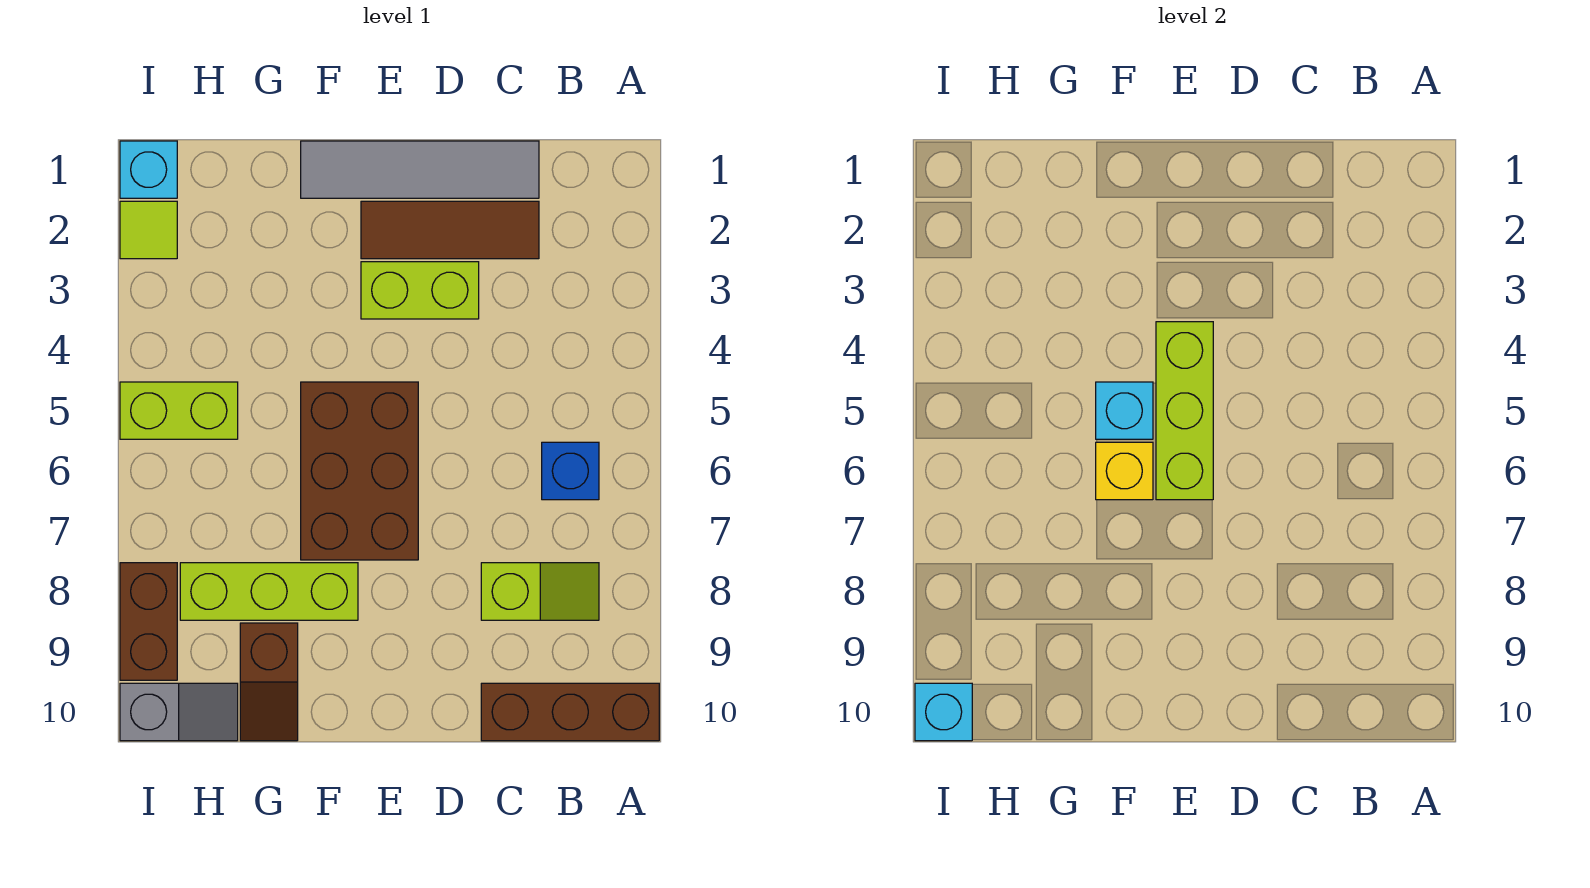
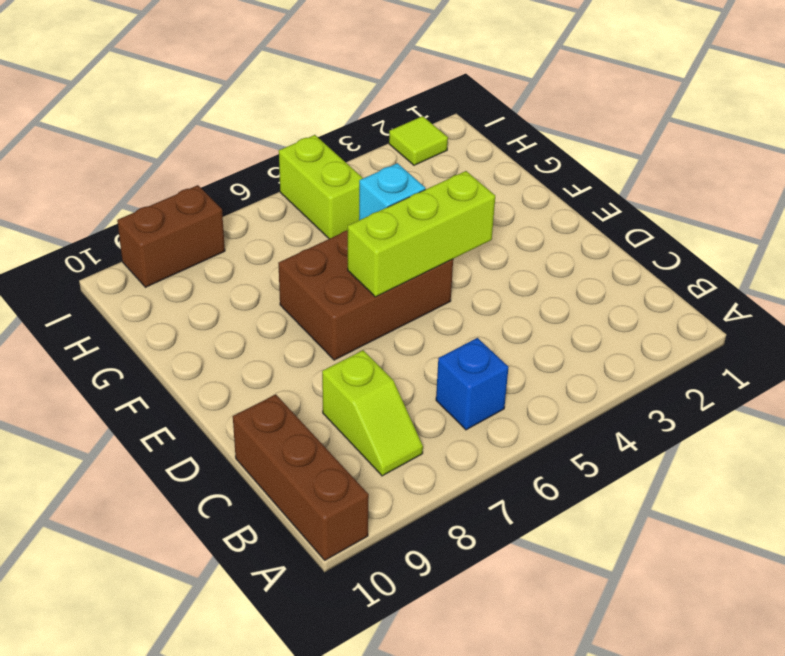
none -> grey tile C1:F1 level 1
none -> brown tile C2:E2 level 1
none -> lime brick D3:E3 level 1

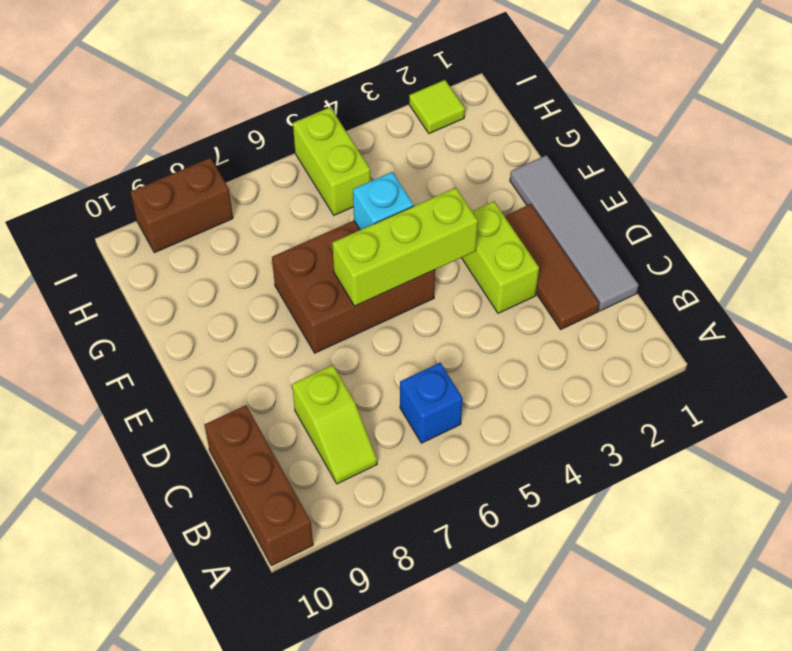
none -> lime brick F8:H8 level 1
none -> brown slope G9:G10 level 1 top 9
none -> grey slope H10:I10 level 1 top I

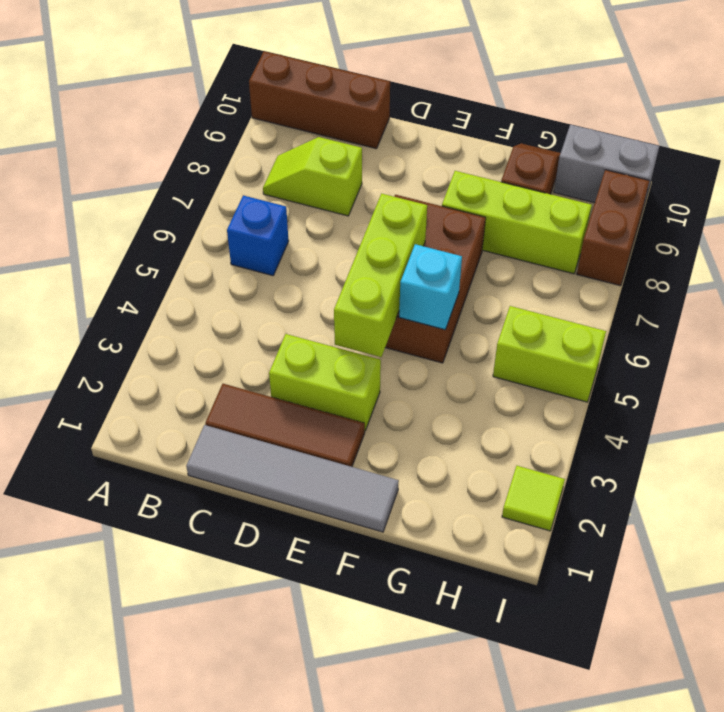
grey brick H10:I10 level 1 -> grey slope H10:I10 level 1 top I
none -> cyan brick I1 level 1
none -> yellow brick F6 level 2
none -> cyan brick I10 level 2

